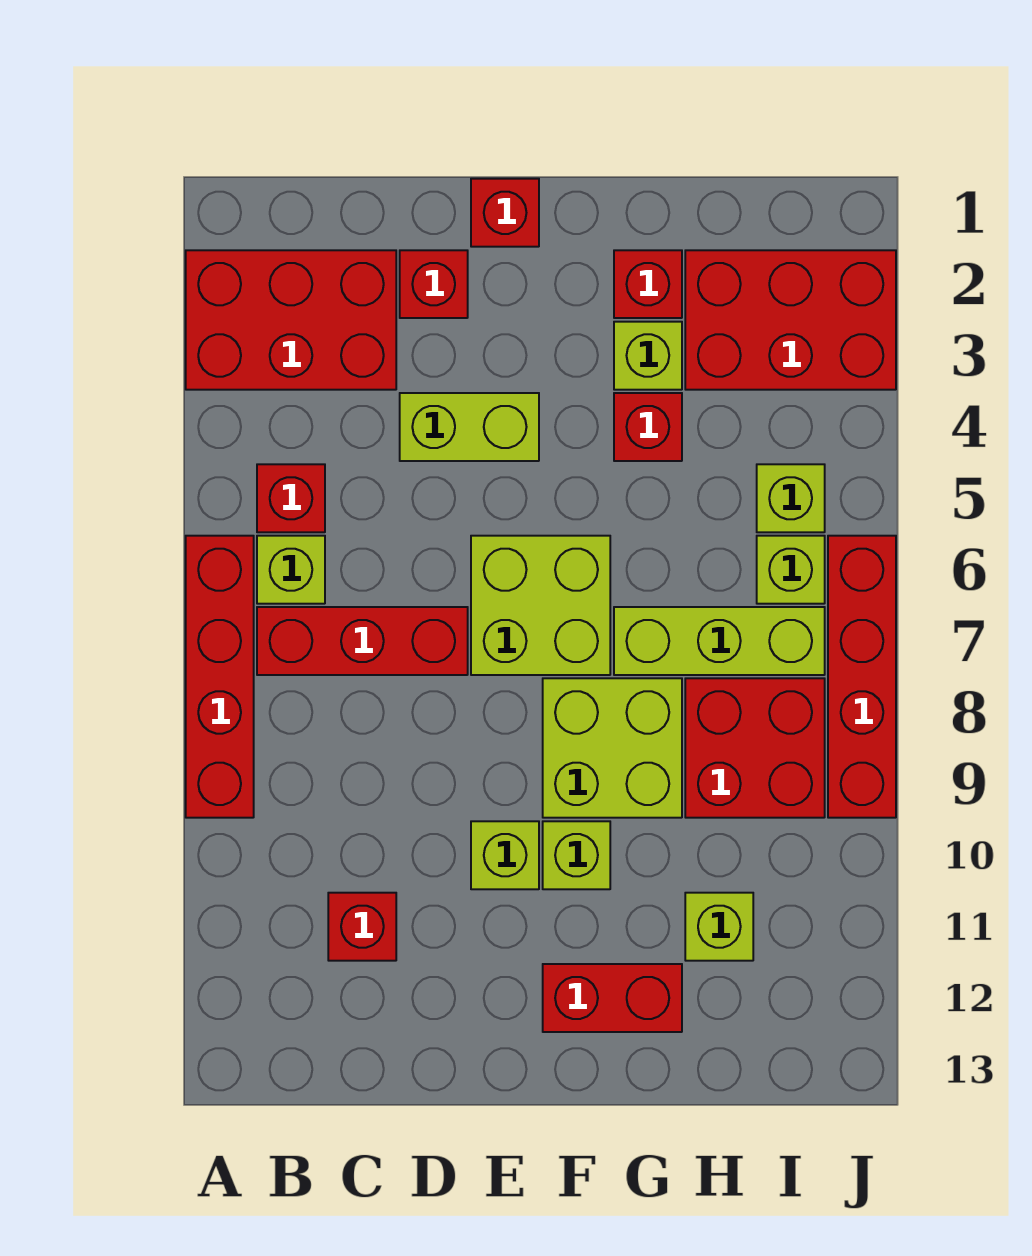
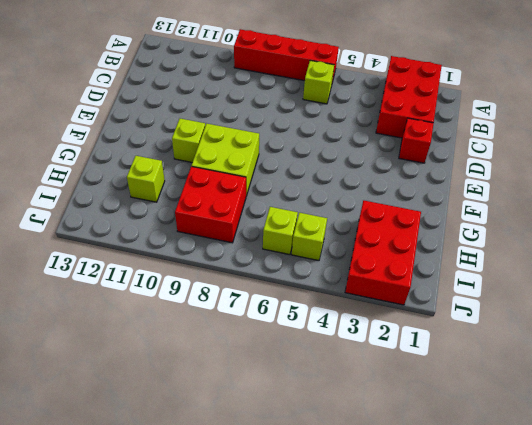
none -> red brick B5 level 1
none -> red brick B7:D7 level 1
none -> red brick C11 level 1

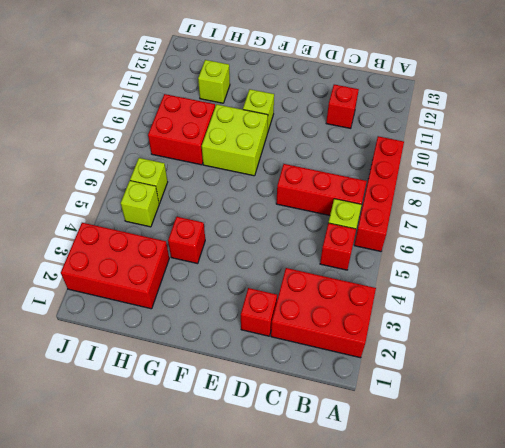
none -> lime brick D4:E4 level 1
none -> red brick E1 level 1
none -> lime brick E6:F7 level 1

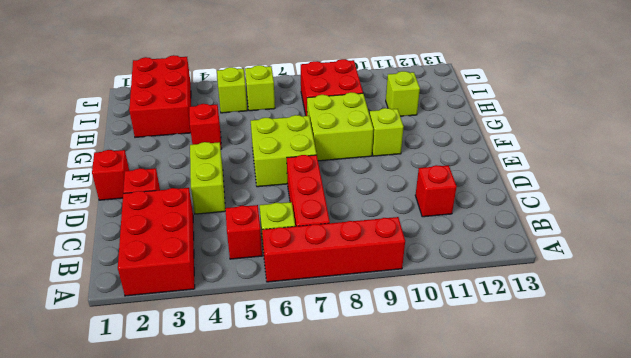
none -> lime brick E10 level 1
none -> red brick F12:G12 level 1
none -> red brick G2 level 1

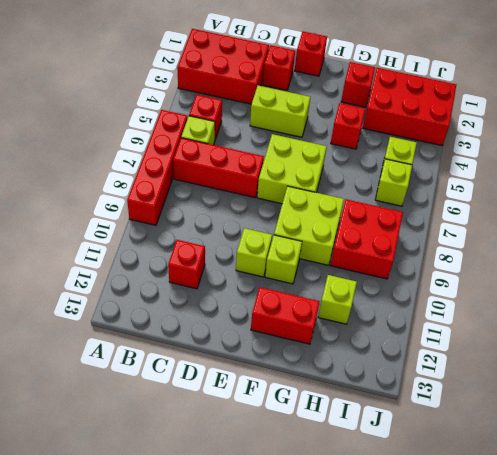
none -> lime brick G3 level 1
none -> lime brick G7:I7 level 1
none -> red brick J6:J9 level 1

